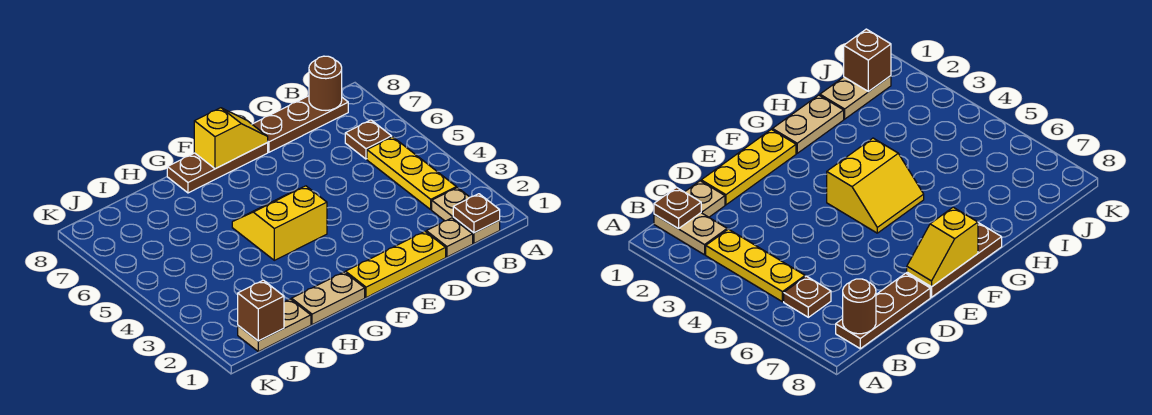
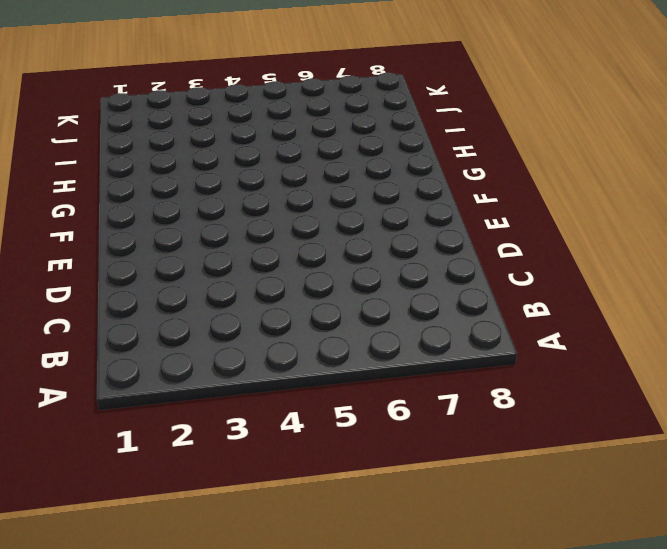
none -> tan plate B1:B2 level 1
none -> yellow plate B3:B5 level 1
none -> brown plate B6 level 1

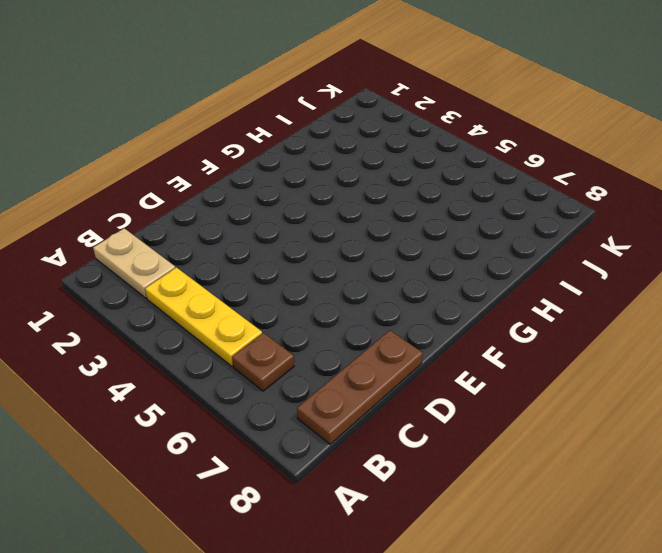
none -> tan plate C1 level 1
none -> yellow plate D1:F1 level 1
none -> brown plate E8:G8 level 1

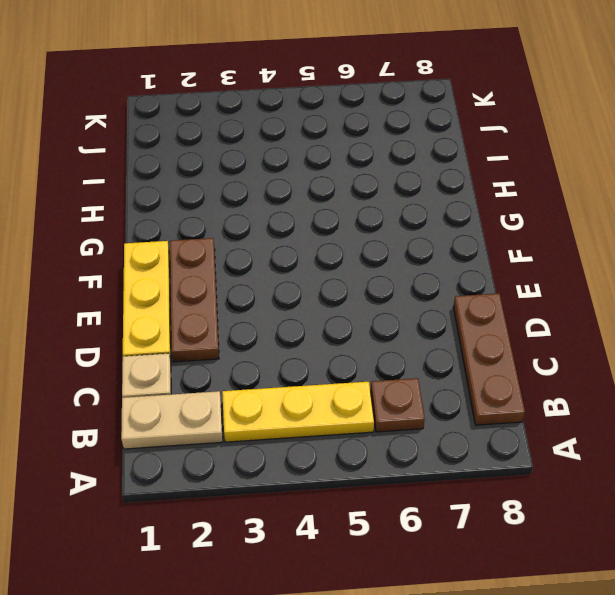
brown plate D2:F2 level 1 -> brown plate E8:G8 level 1
none -> yellow slope F4:G5 level 1 top 4
none -> tan plate G1:H1 level 1
none -> tan plate I1:J1 level 1

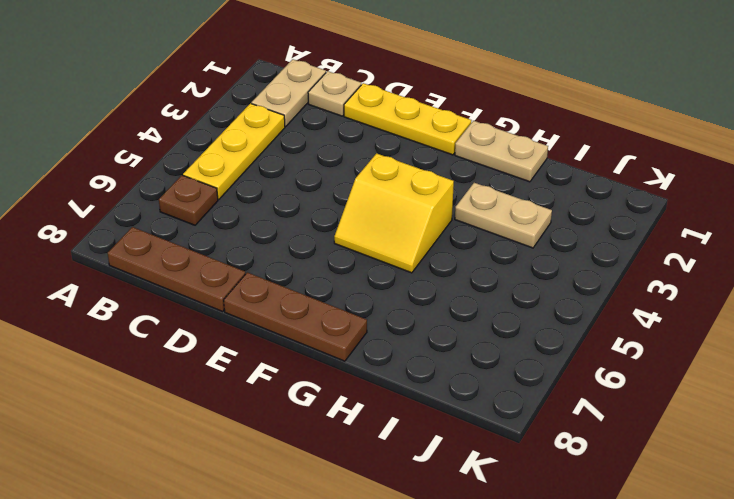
tan plate H3:I3 level 1 -> tan plate I1:J1 level 1
none -> brown plate B1 level 2
none -> brown round brick B8 level 2
none -> yellow slope E8:F8 level 2 top F

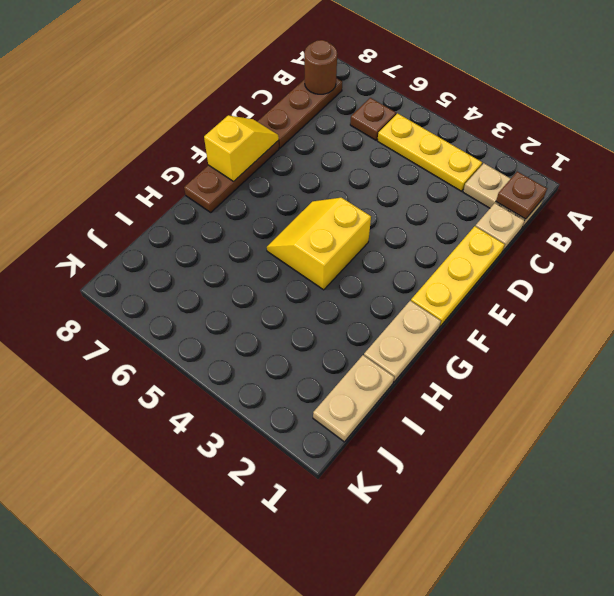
none -> brown brick J1 level 2

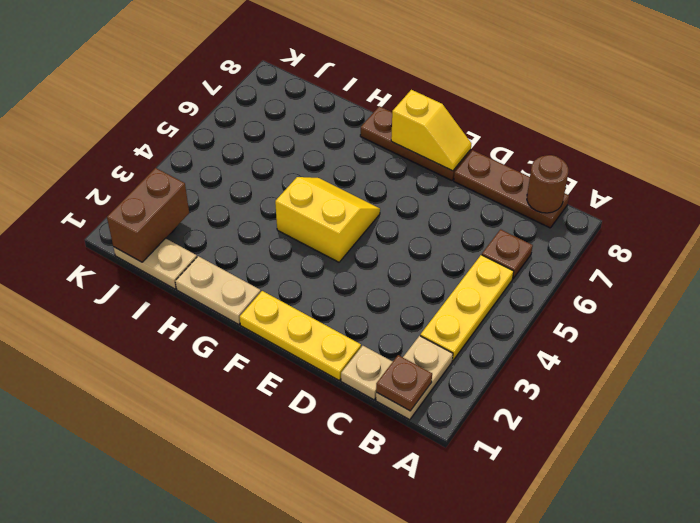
brown brick J1:J2 level 2 -> brown brick J1 level 2

